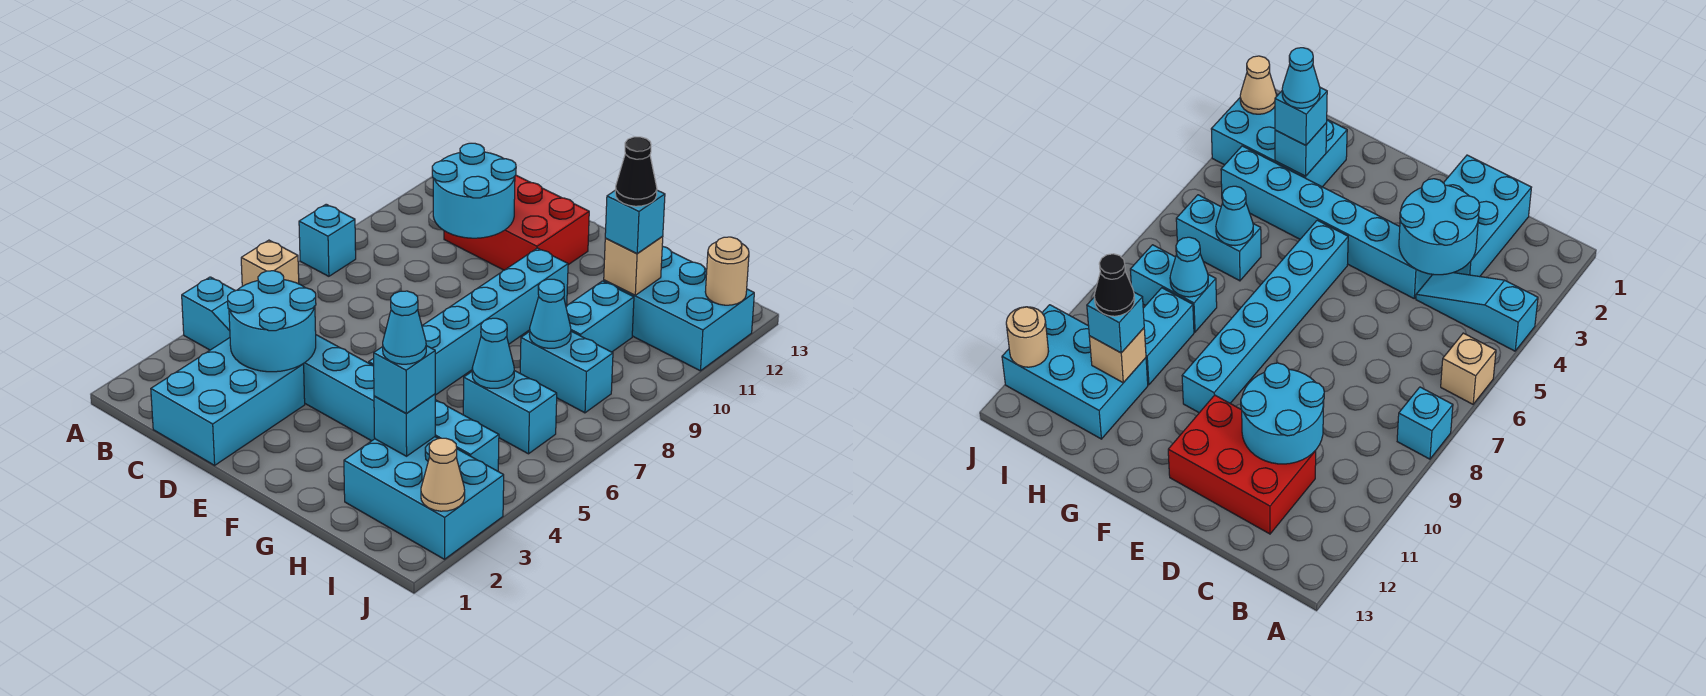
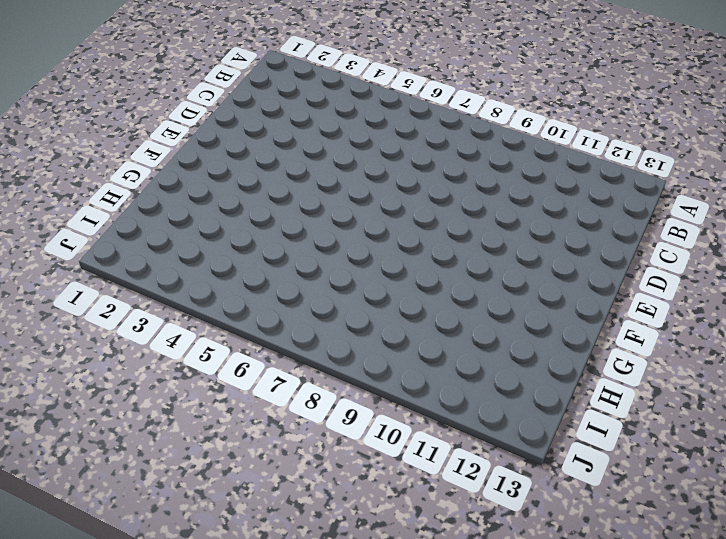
none -> cyan slope A4:C4 level 1 top A
none -> tan brick A6 level 1
none -> cyan brick A8 level 1

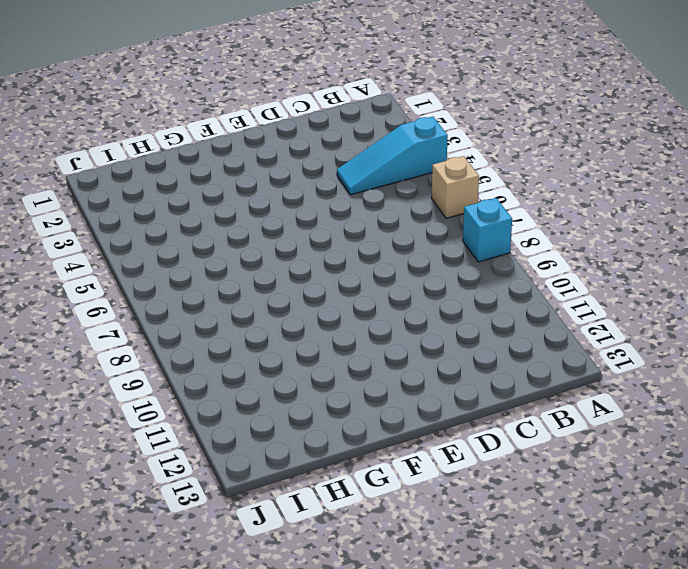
none -> cyan brick C1:D3 level 1
none -> red brick C11:E12 level 1
none -> cyan brick D4:I4 level 1

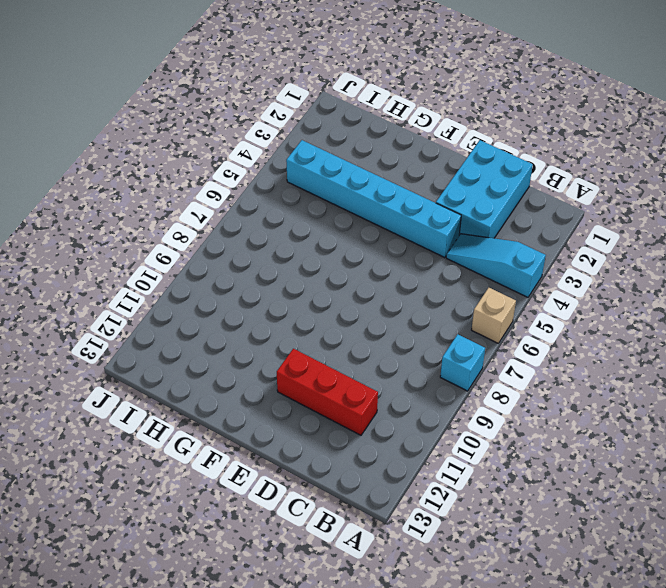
red brick C11:E11 level 1 -> red brick C11:E12 level 1
none -> cyan brick F5:F10 level 1
none -> cyan brick H2:J3 level 1
none -> cyan brick H6:I6 level 1

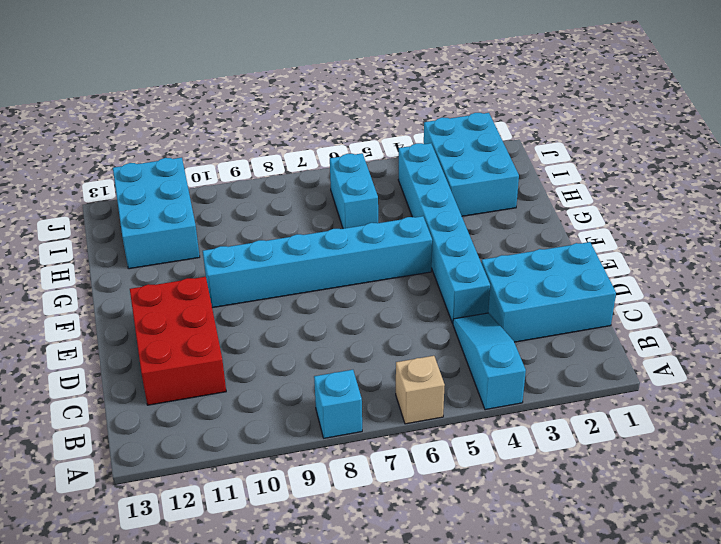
none -> cyan brick H8:I8 level 1
none -> cyan brick H9:H10 level 1
none -> cyan round brick C3:D4 level 2

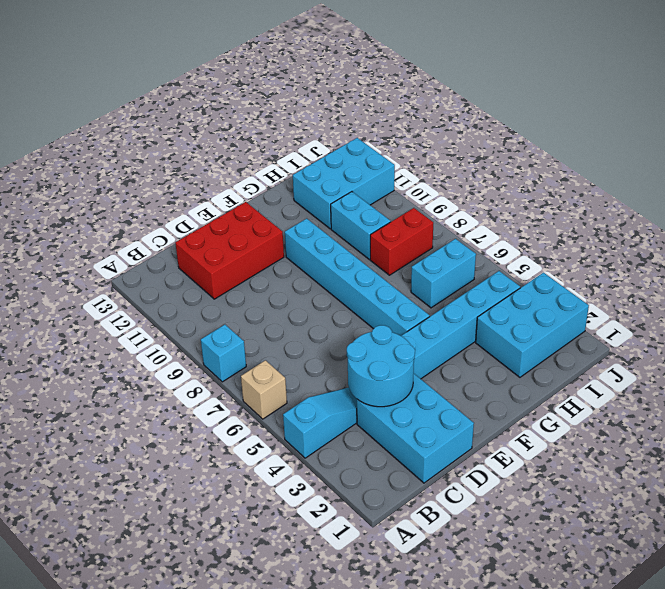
red brick H8:I8 level 1 -> cyan brick H8:I8 level 1
none -> cyan round brick C10:D11 level 2
none -> cyan brick H3 level 2
none -> cyan cone H6 level 2

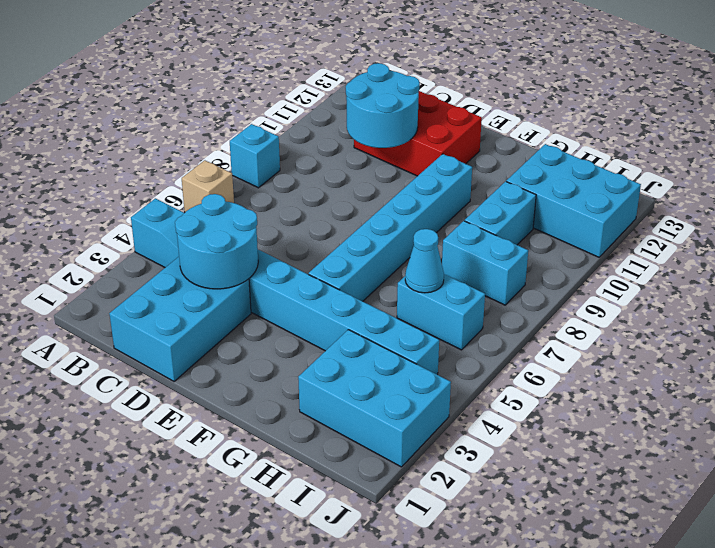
none -> cyan brick H3 level 2
none -> cyan cone H8 level 2
none -> tan brick H11 level 2

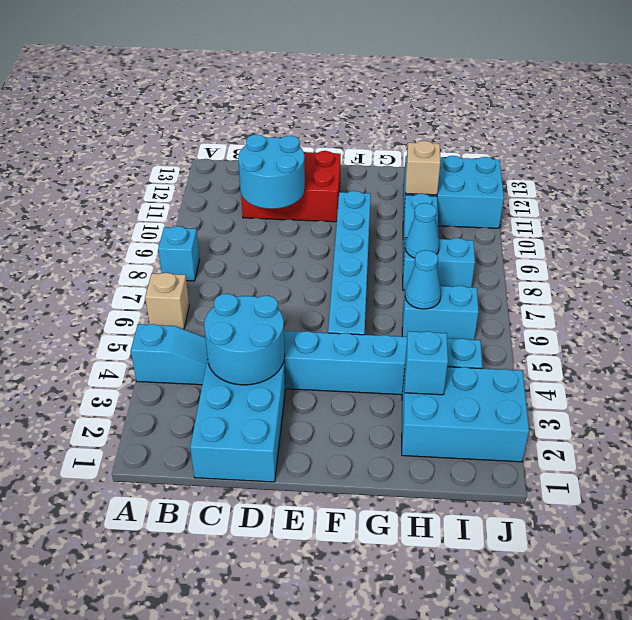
none -> tan cone J2 level 2
none -> tan round brick J12 level 2
none -> cyan brick H3 level 3

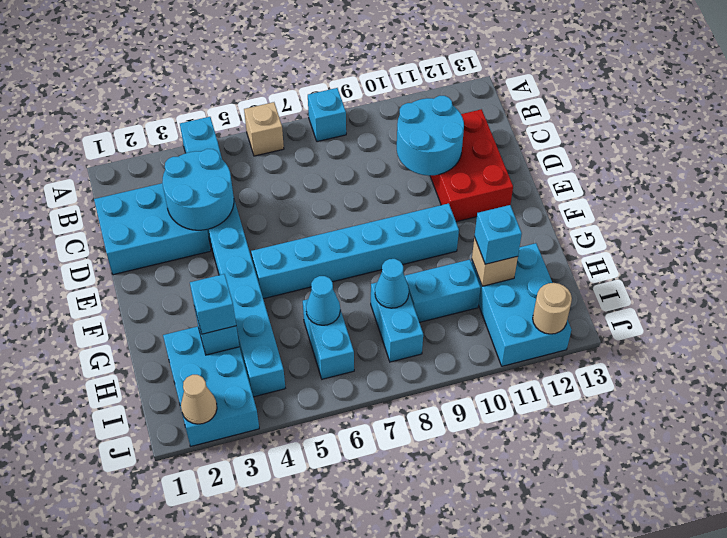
none -> cyan cone H3 level 4
none -> black cone H11 level 4

